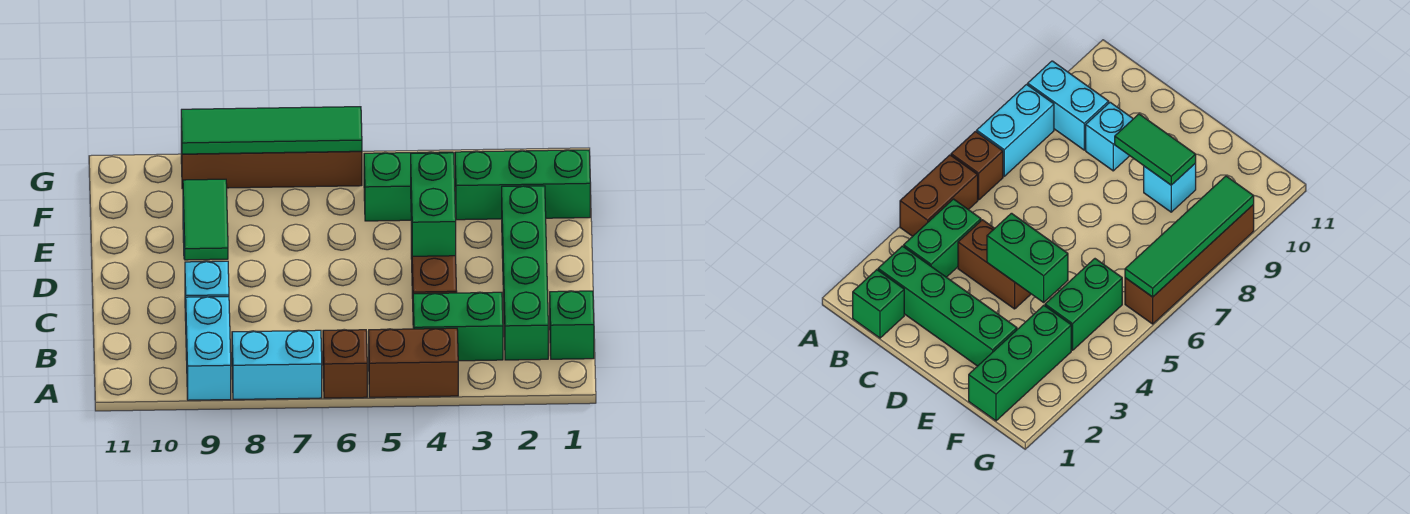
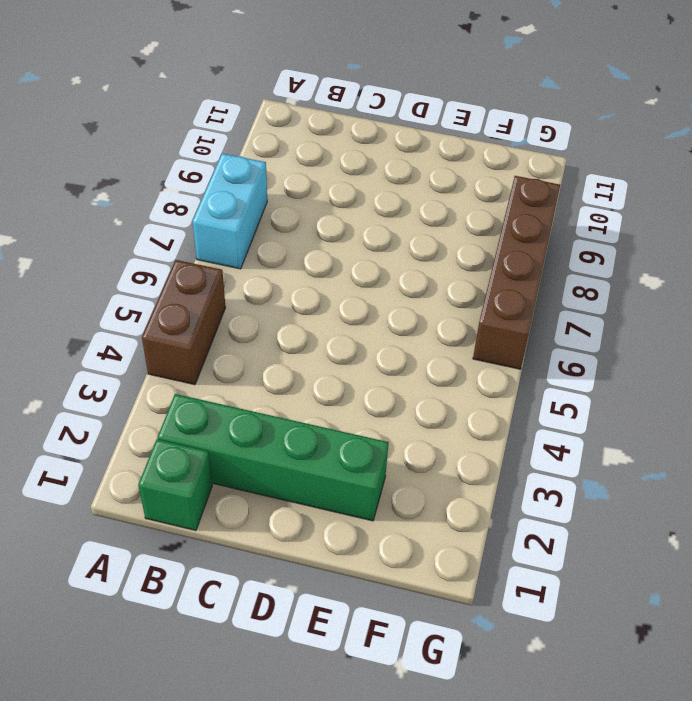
none -> brown brick A6 level 1
none -> cyan brick A9:B9 level 1
none -> green brick B3:B4 level 1

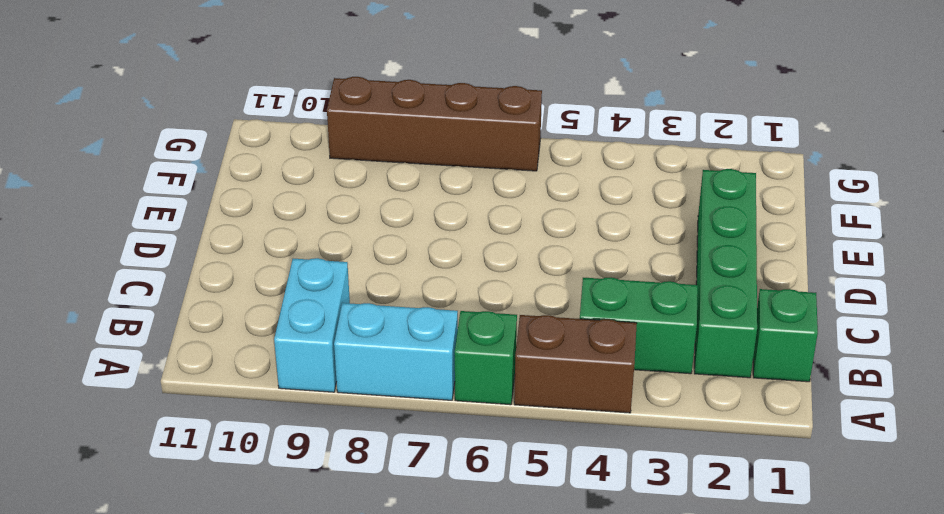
green brick A6 level 1 -> brown brick A6 level 1
none -> brown brick C4:D4 level 1
none -> cyan brick C9 level 1
none -> cyan brick E9 level 1

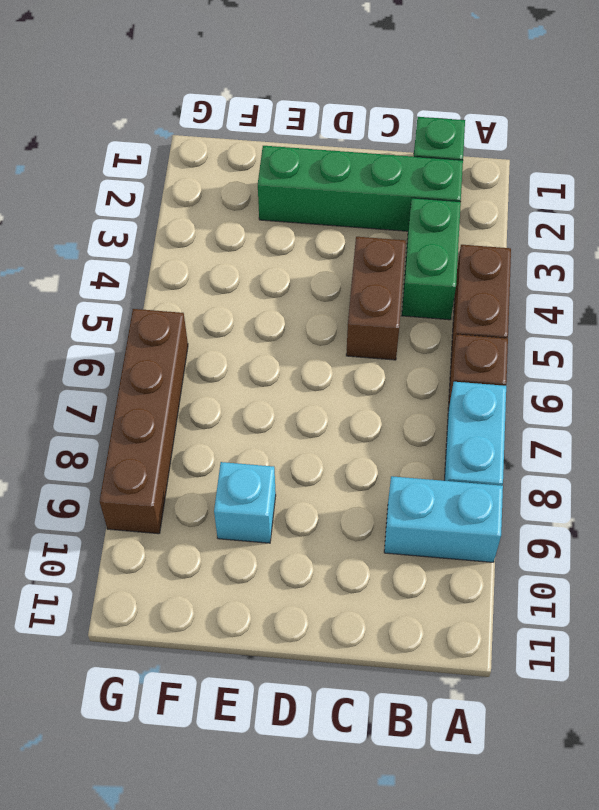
brown brick C4:C5 level 1 -> brown brick C4:D4 level 1
none -> cyan brick C9 level 1
none -> green brick F1:F3 level 1
none -> green brick F4:F5 level 1

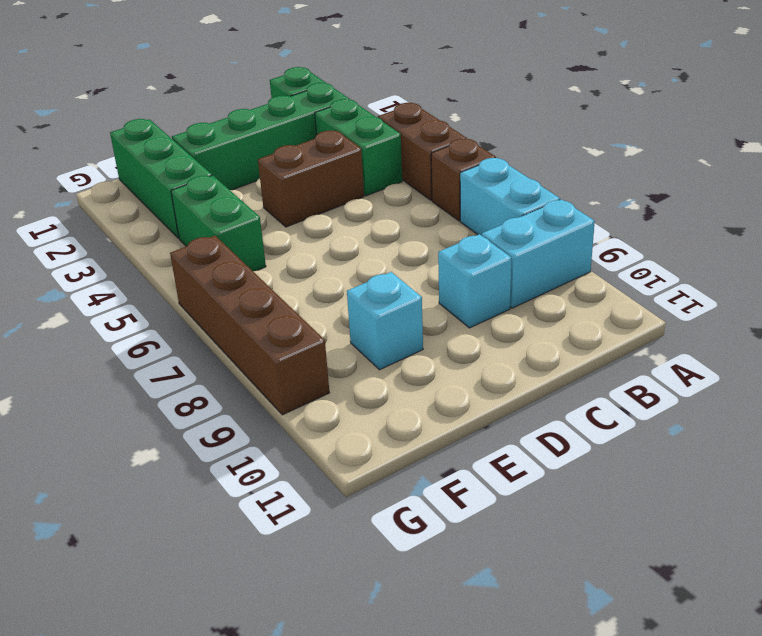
none -> green brick D4:E4 level 2
none -> green tile D9:E9 level 2
none -> green tile G6:G9 level 2

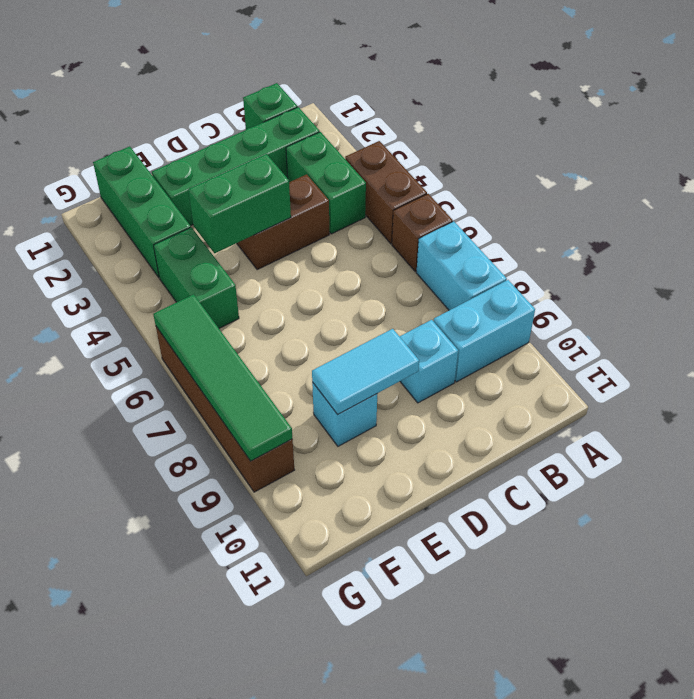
cyan tile D9:E9 level 2 -> green tile D9:E9 level 2

